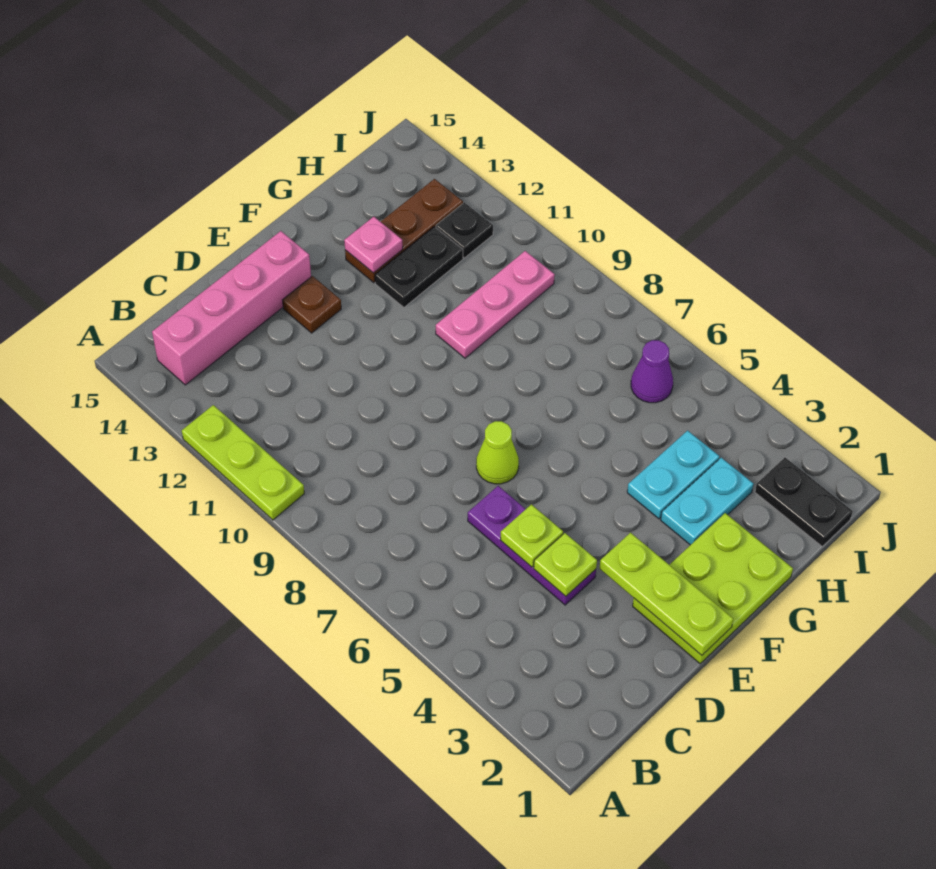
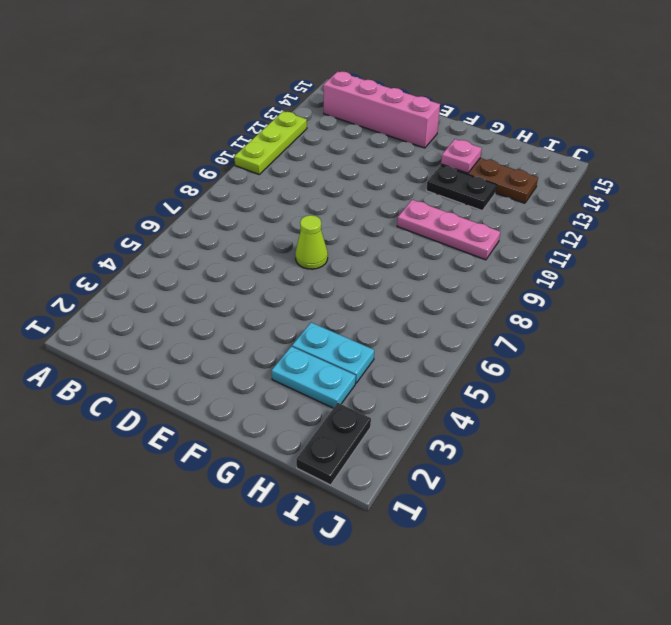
none -> purple plate D4:D6 level 1
none -> lime plate E1:G2 level 1
none -> brown plate E13 level 1

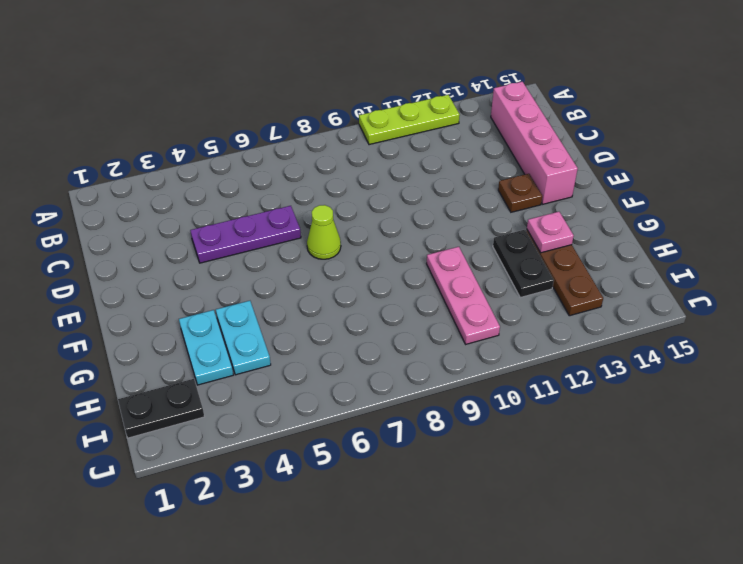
none -> lime plate E1:G2 level 1
none -> purple cone I6 level 1
none -> black plate I12 level 1

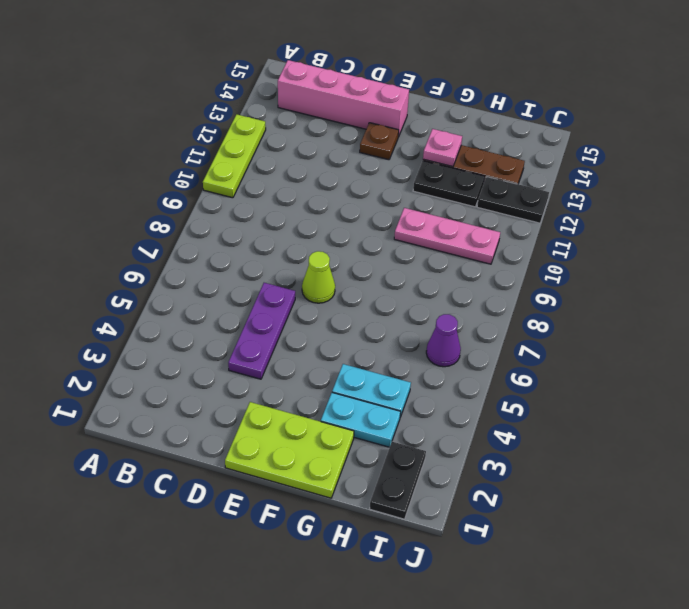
black plate I12:J12 level 1 -> black plate I12 level 1
none -> lime plate D4 level 2
none -> lime plate D5 level 2
none -> lime plate E1:E3 level 2

